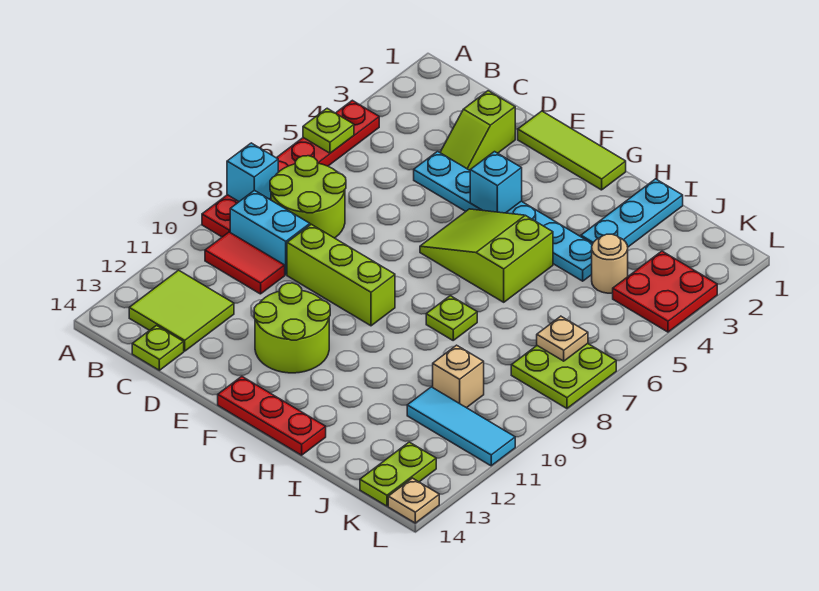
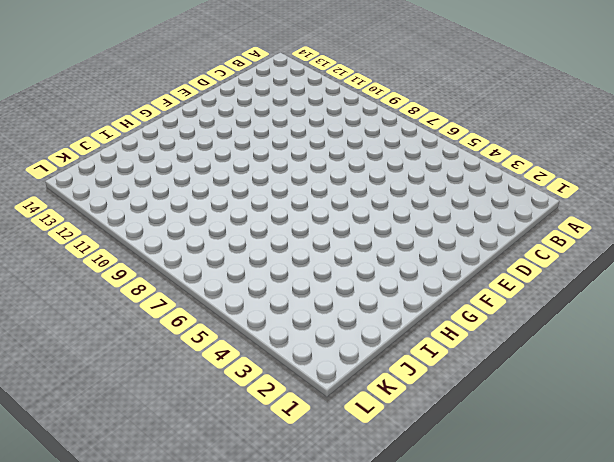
none -> red plate A4:A9 level 1
none -> lime round brick B7:C8 level 1
none -> cyan brick B9:C9 level 1

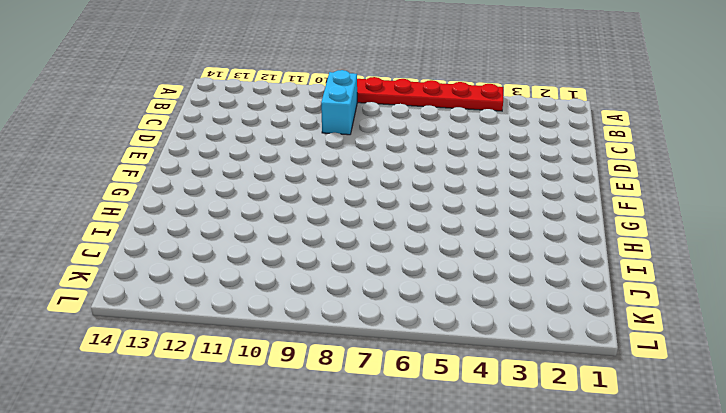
none -> lime round brick B7:C8 level 1
none -> red tile B10:C10 level 1
none -> lime tile B12:C13 level 1

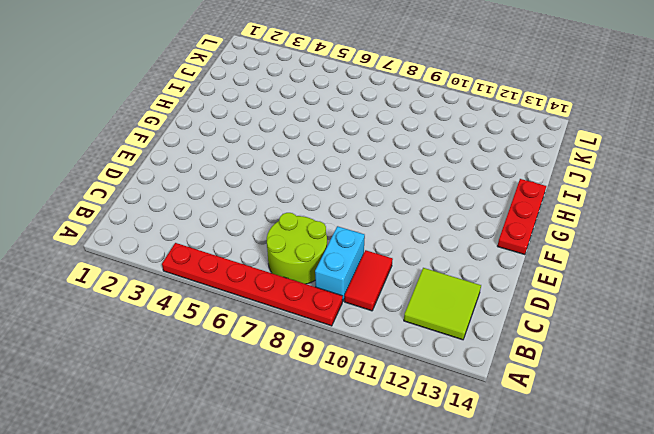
none -> lime plate C14 level 1
none -> lime slope D2:D3 level 1 top 2
none -> cyan plate D4:I4 level 1

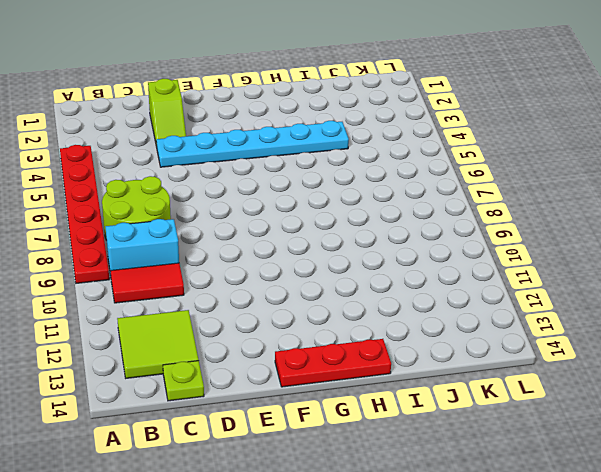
none -> lime brick D9:F9 level 1
none -> lime tile E1:G1 level 1
none -> lime round brick E11:F12 level 1

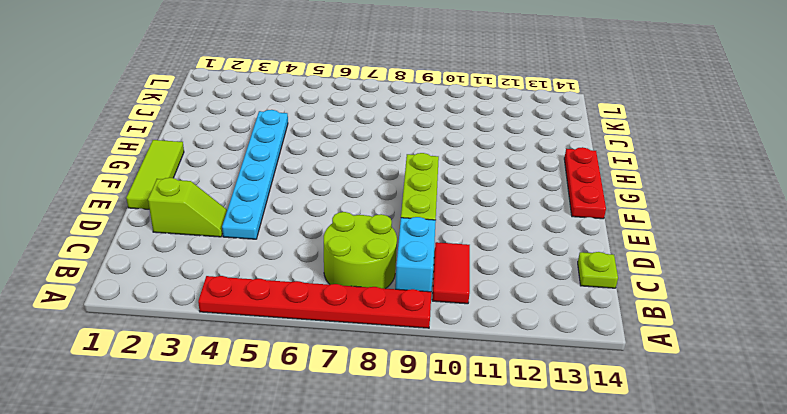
none -> lime tile B12:C13 level 1
none -> lime round brick E11:F12 level 1
none -> lime slope F5:H6 level 1 top H

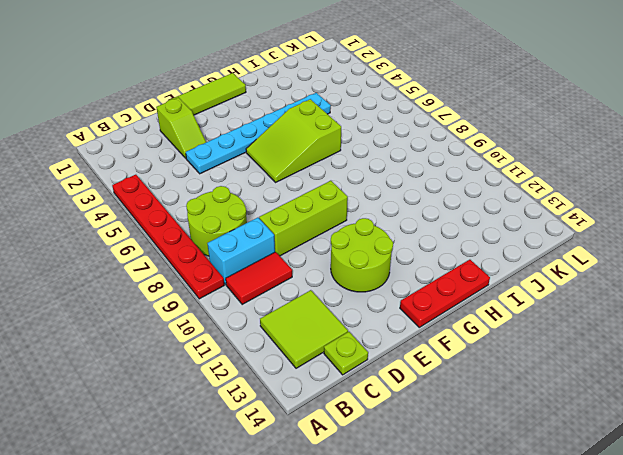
none -> lime plate H8 level 1
none -> cyan plate I1:I3 level 1
none -> tan round brick J4 level 1

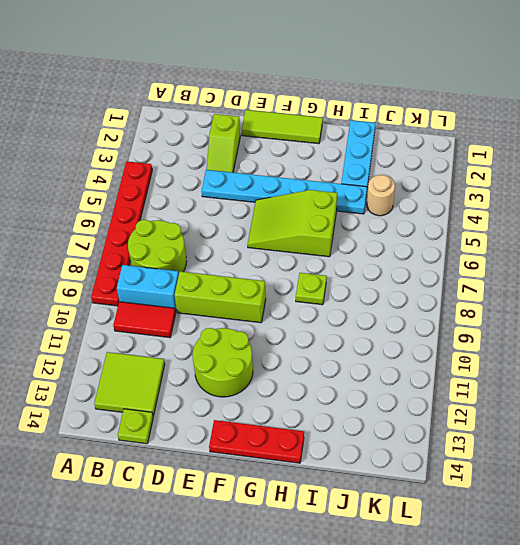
none -> tan brick J10 level 1
none -> cyan tile J11:L11 level 1
none -> red plate K3:L4 level 1

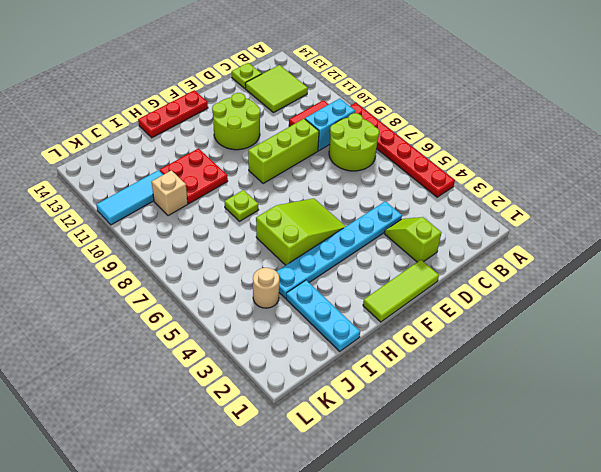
red plate H10:I11 level 1 -> red plate K3:L4 level 1
none -> lime plate K7:L8 level 1
none -> lime plate K13:K14 level 1
none -> tan plate L14 level 1

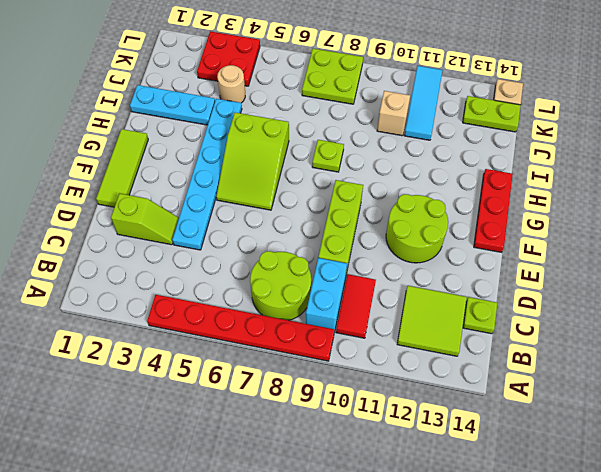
none -> lime plate A5 level 2
none -> cyan brick A8 level 2
none -> cyan brick F4 level 2

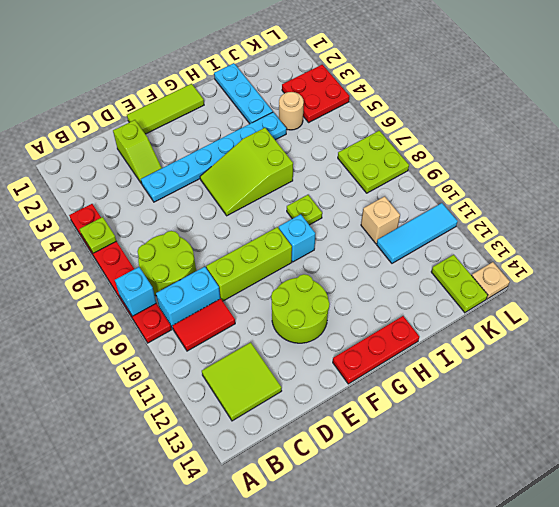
cyan brick G9 level 1 -> cyan brick F4 level 2
none -> lime plate C14 level 1
none -> tan plate K7 level 2

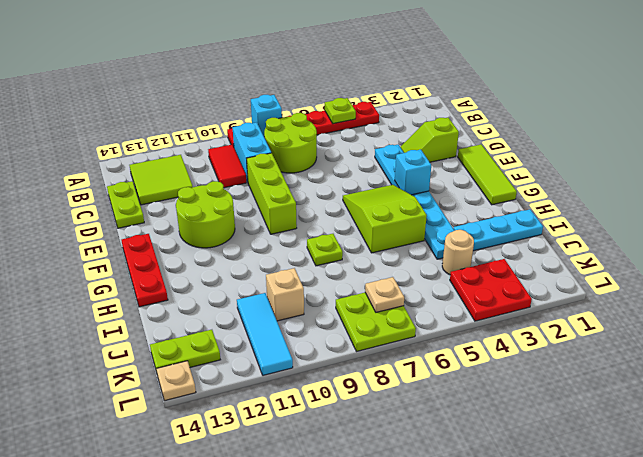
lime plate C14:D14 level 1 -> lime plate C14 level 1

